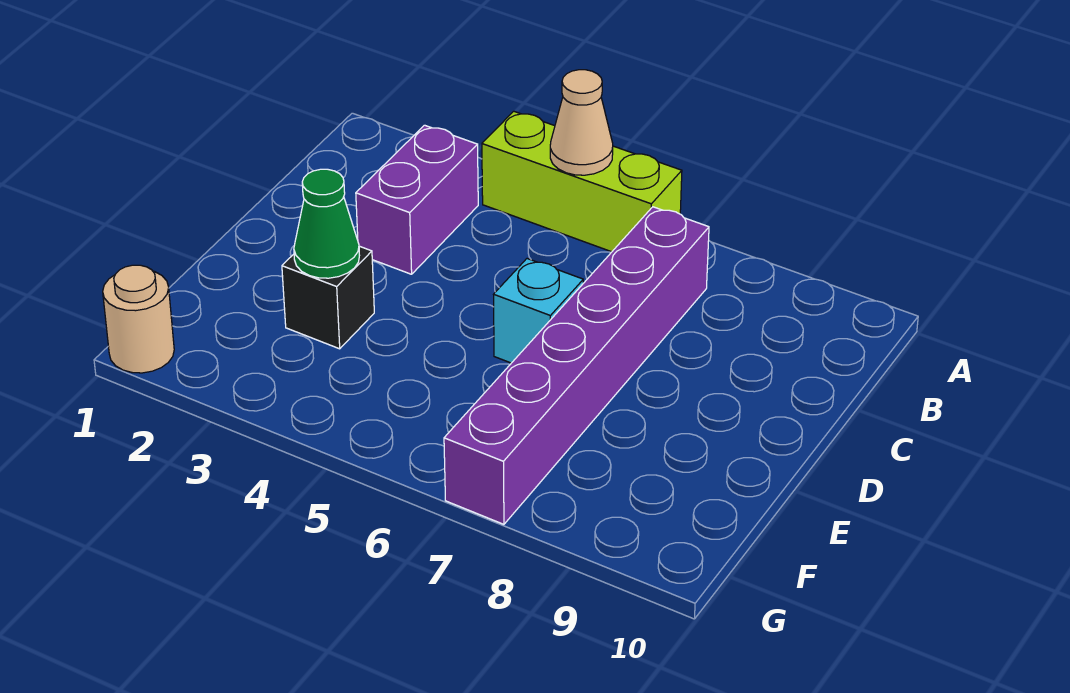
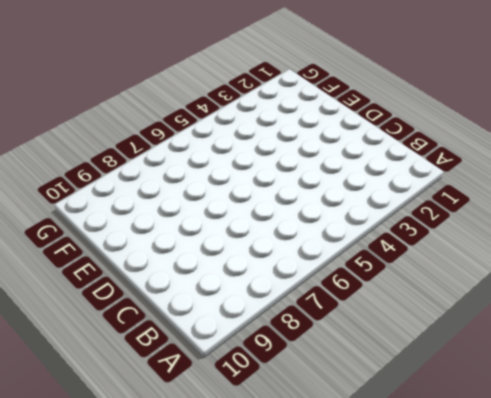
none -> lime brick A4:A6 level 1
none -> purple brick B3:C3 level 1

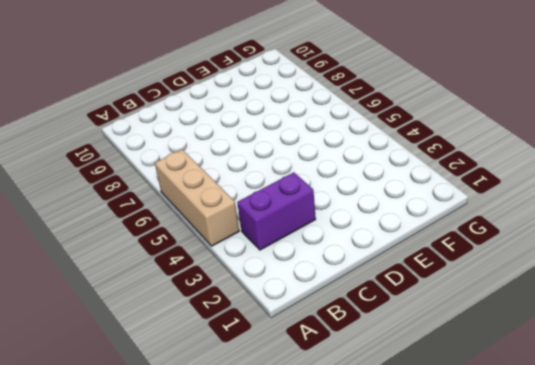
tan brick A4:A6 level 1 -> lime brick A4:A6 level 1
none -> purple brick B7:G7 level 1
none -> cyan brick D6 level 1

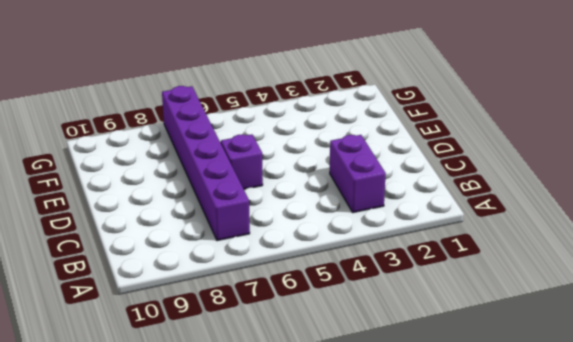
purple brick D6 level 1 -> cyan brick D6 level 1
none -> lime brick A4:A6 level 1
none -> black brick E3 level 1

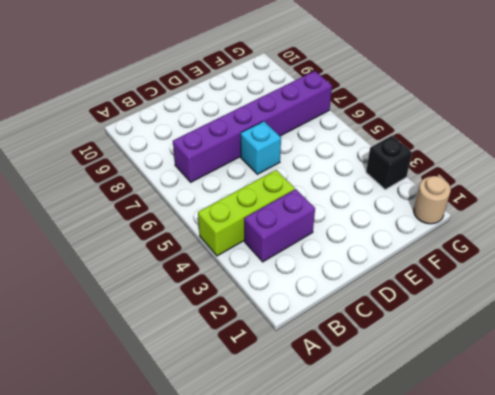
lime brick A4:C4 level 1 -> lime brick A4:A6 level 1
black brick G3 level 1 -> black brick E3 level 1
none -> tan cone A5 level 2
none -> green cone E3 level 2

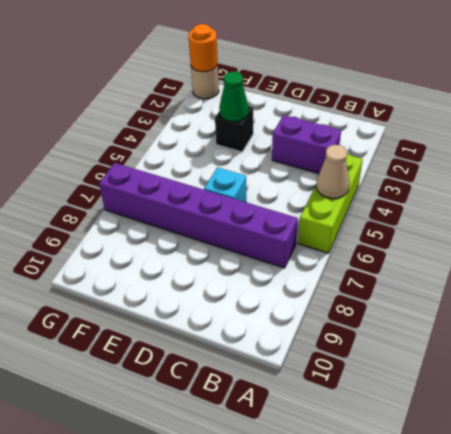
orange round brick G1 level 2 -> none

